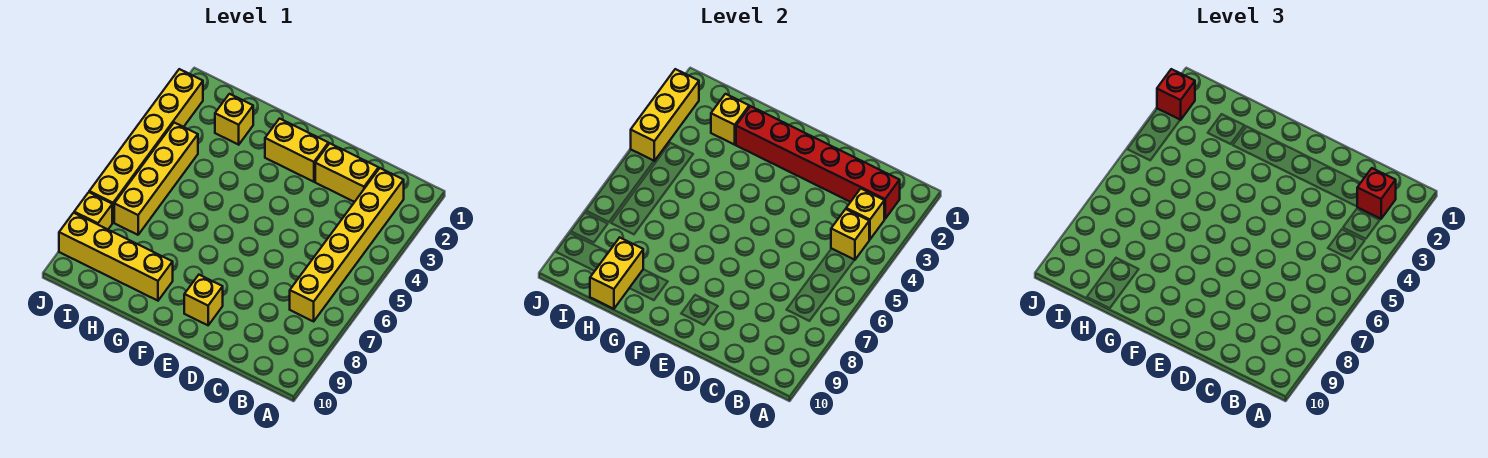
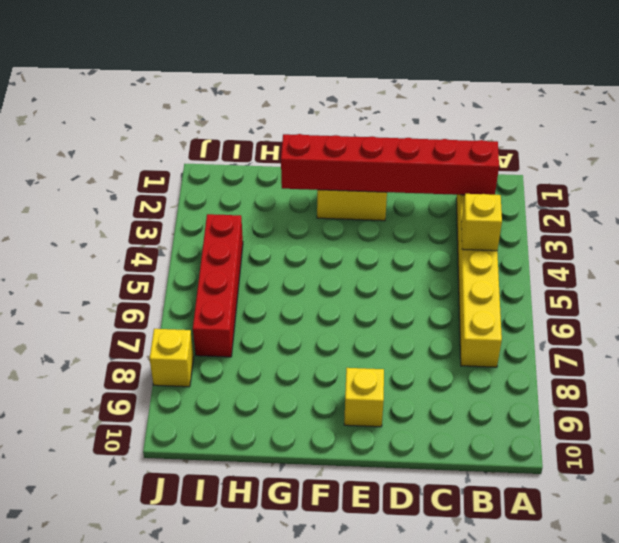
red brick I4:I7 level 1 -> yellow brick I4:I7 level 1
none -> yellow brick C2:D2 level 1
none -> yellow brick G9:J9 level 1
none -> yellow brick H2 level 1

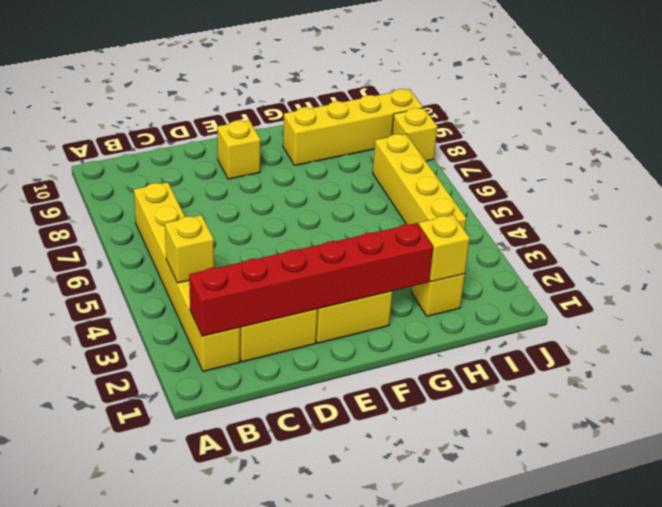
none -> yellow brick J2:J7 level 1
none -> yellow brick B3 level 2
none -> yellow brick H9:H10 level 2

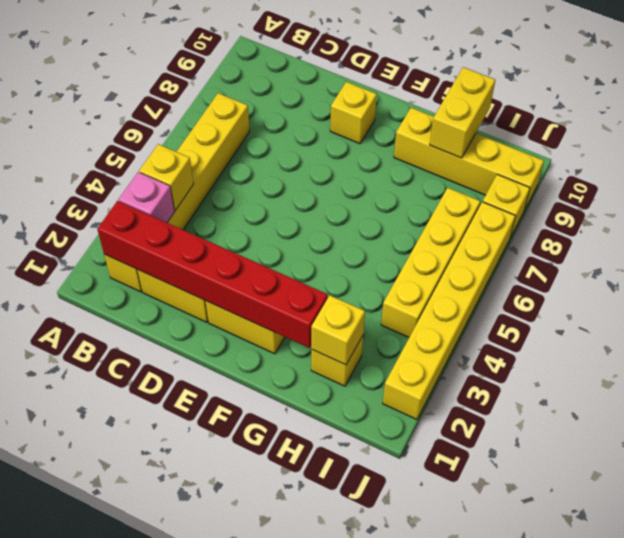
pink brick B3 level 2 -> yellow brick B3 level 2
none -> yellow brick J2:J4 level 2
none -> red brick B2 level 3
none -> red brick J2 level 3

